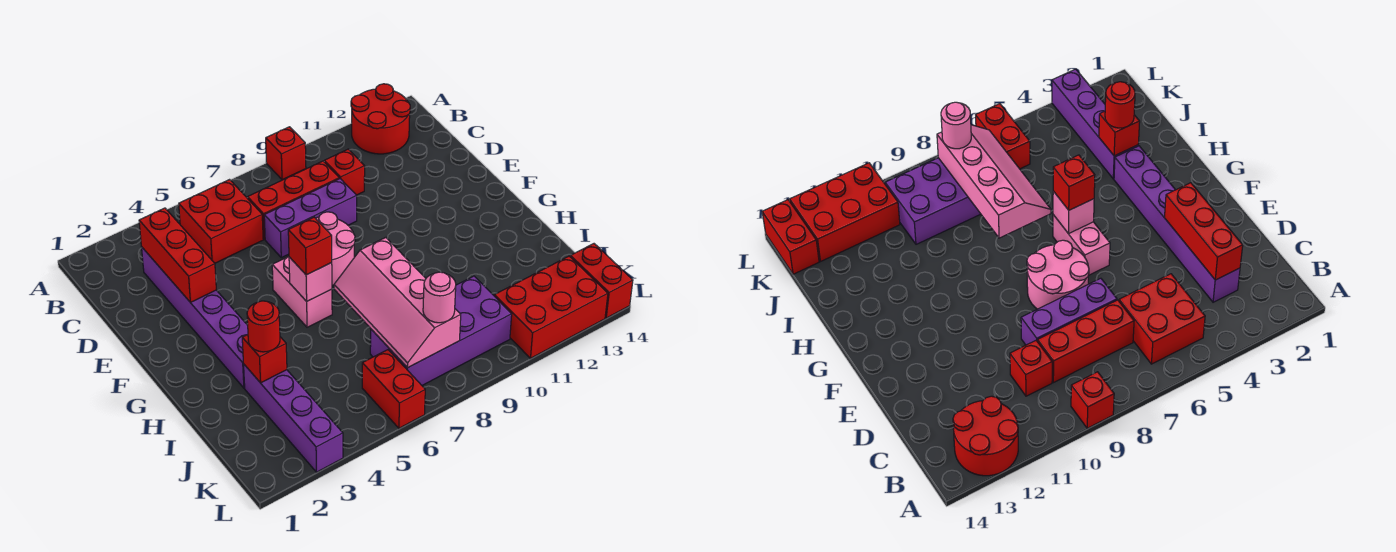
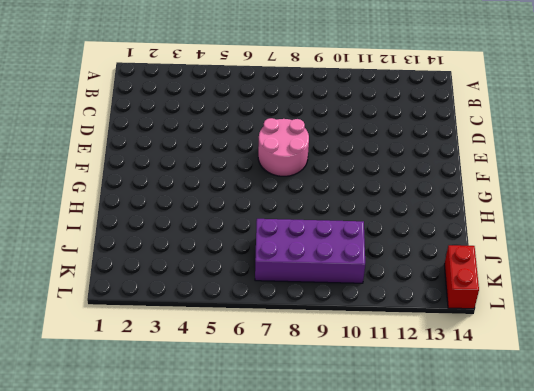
none -> red brick A9 level 1
none -> red round brick A12:B13 level 1
none -> red brick B5:C6 level 1

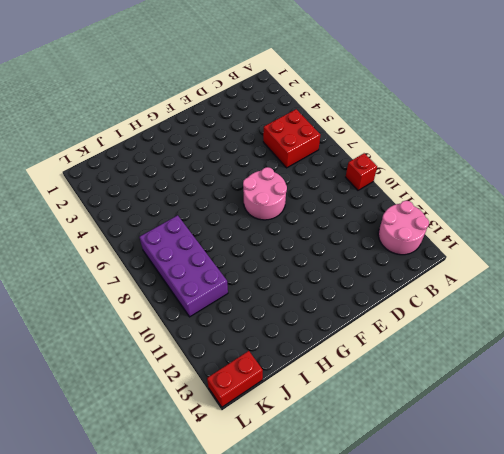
pink round brick A12:B13 level 1 -> red round brick A12:B13 level 1
none -> purple brick C3:H3 level 1
none -> red brick C7:C9 level 1
none -> red brick C10 level 1

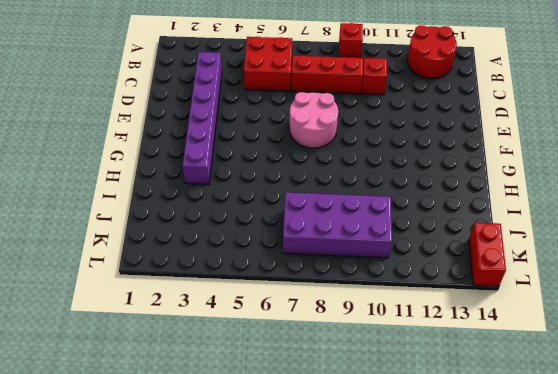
none -> purple brick D7:D9 level 1
none -> pink brick F6:G6 level 1
none -> purple brick I3:L3 level 1

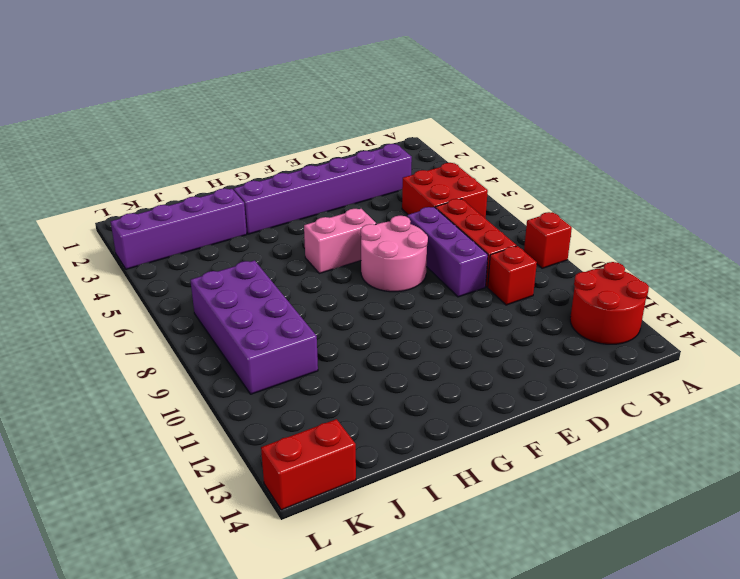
none -> red brick K6:L6 level 1
none -> red brick K11:L13 level 1
none -> red brick C3:E3 level 2

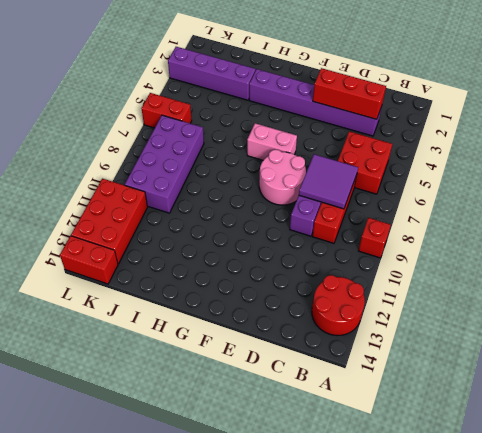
purple tile C7:D8 level 2 -> none
none -> red brick C10 level 1
none -> pink brick G6 level 2
none -> pink slope H7:K8 level 2 top 8

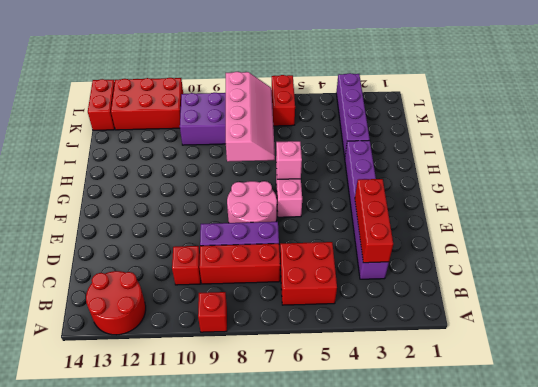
none -> red brick I3 level 2
none -> red brick G6 level 3
none -> red round brick I3 level 3

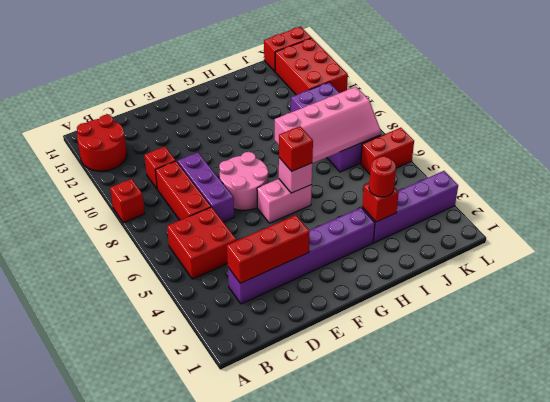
none -> pink round brick K8 level 3

